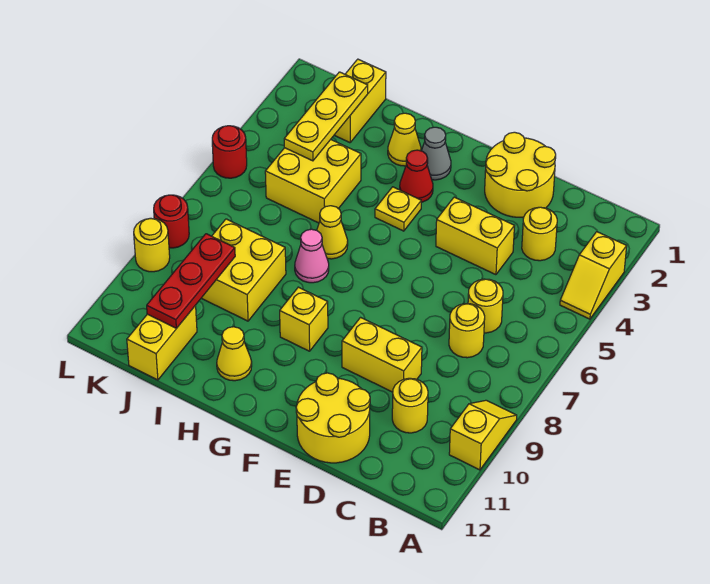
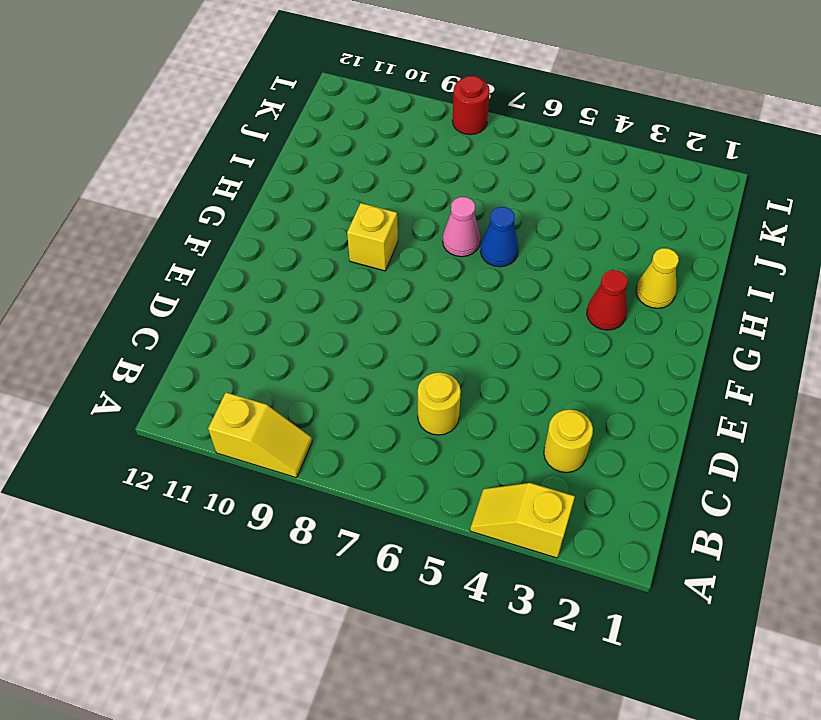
blue cone H6 level 1 -> yellow cone H6 level 1
none -> yellow round brick C7 level 1
none -> yellow round brick C10 level 1
none -> yellow round brick D1:E2 level 1

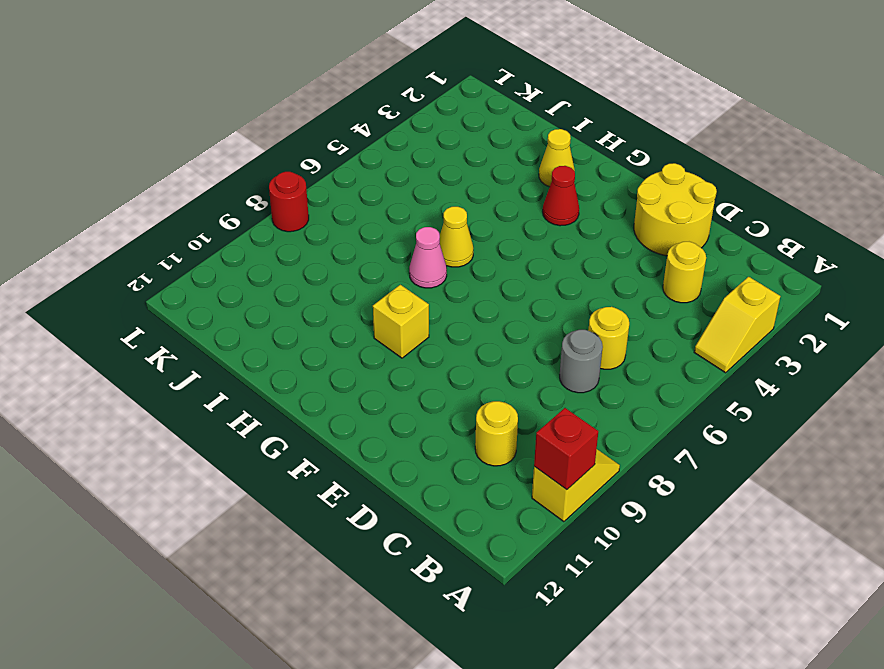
red brick A10 level 2 -> none
grey round brick C7 level 1 -> yellow round brick C7 level 1
none -> yellow brick D4:E4 level 1
none -> yellow brick D9:E9 level 1
none -> yellow round brick D11:E12 level 1

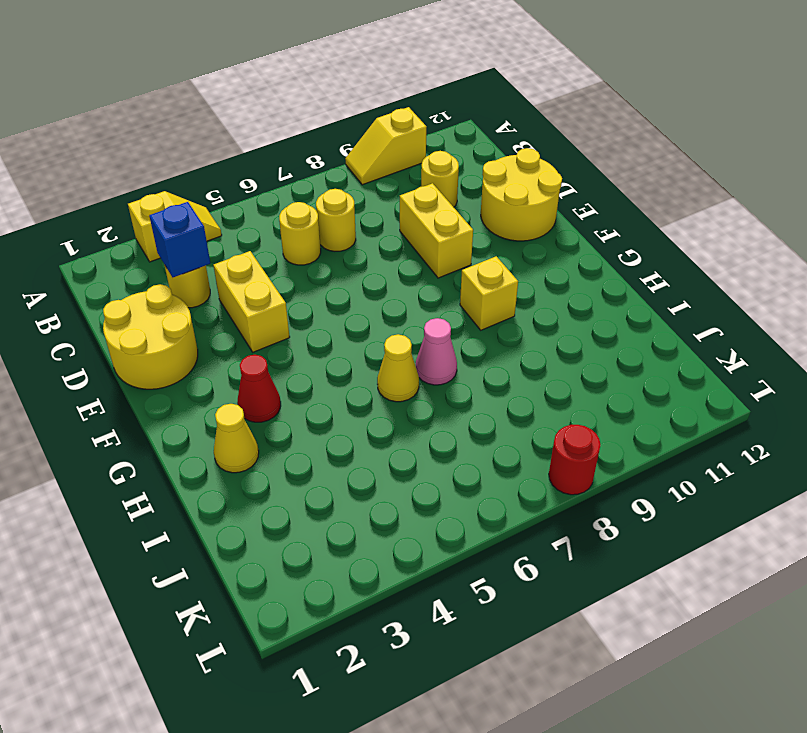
blue brick C3 level 2 -> none
none -> grey cone G2 level 1
none -> yellow plate G4 level 1
none -> yellow cone H11 level 1

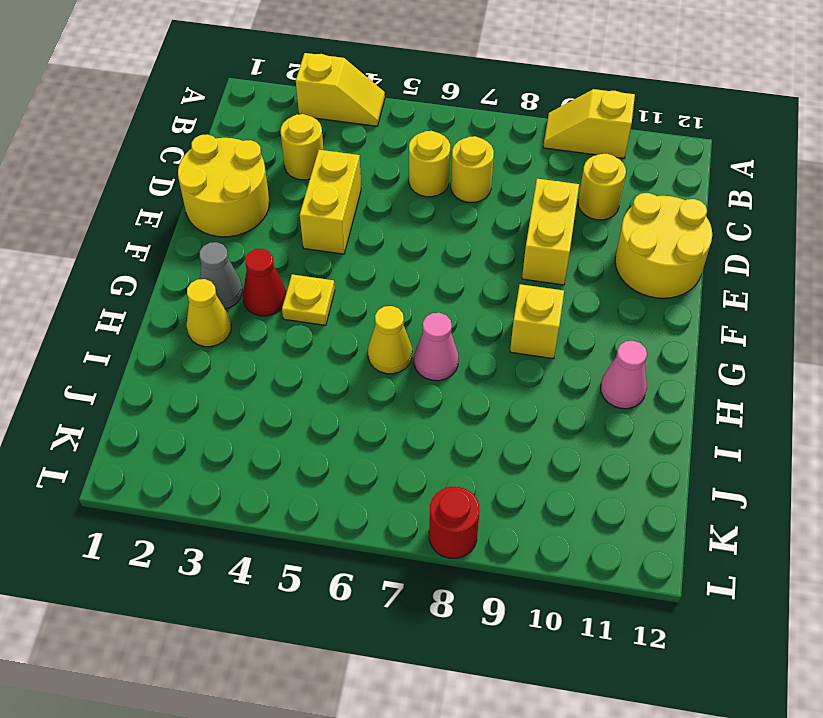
pink cone H11 level 1 -> yellow cone H11 level 1
none -> yellow brick I4:J5 level 1
none -> yellow brick I8:J9 level 1
none -> yellow brick J1:J2 level 1

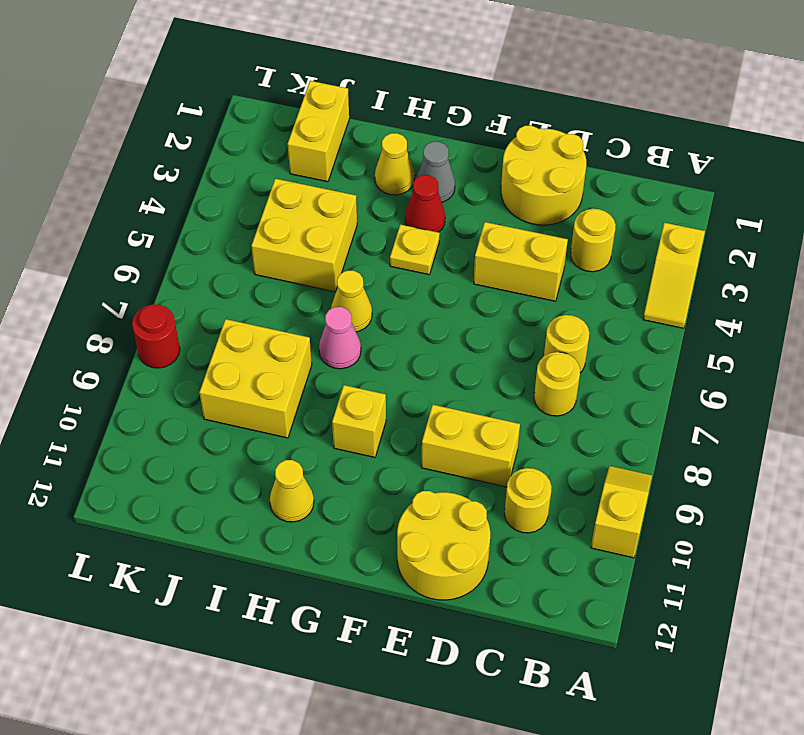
none -> yellow brick J11:J12 level 1
none -> red round brick L5 level 1
none -> yellow round brick L9 level 1

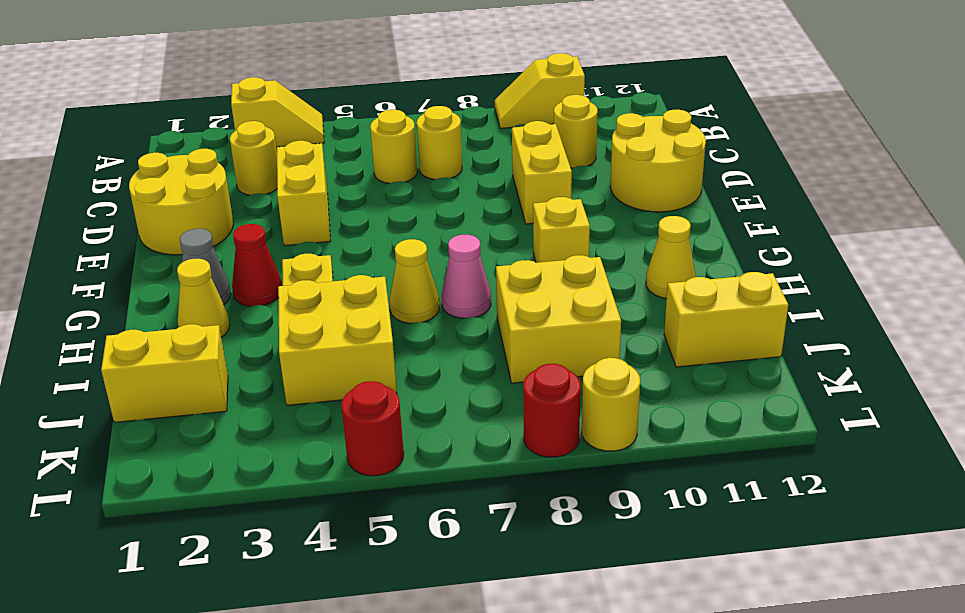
none -> yellow plate J2:J4 level 2
none -> red plate J9:J11 level 2

